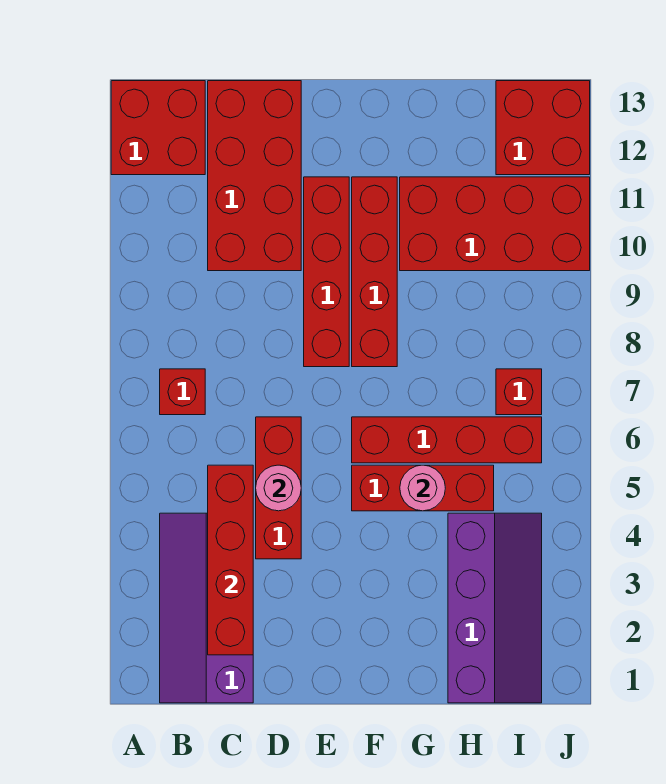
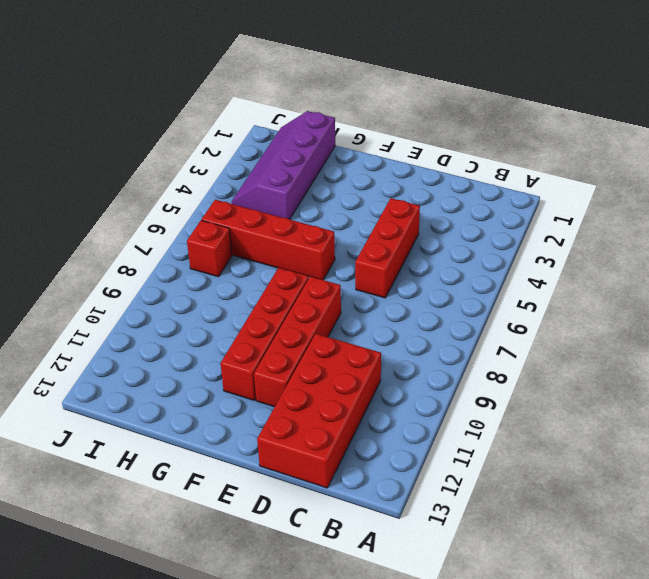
none -> red brick A12:B13 level 1
none -> purple slope B1:C4 level 1 top C
none -> red brick B7 level 1

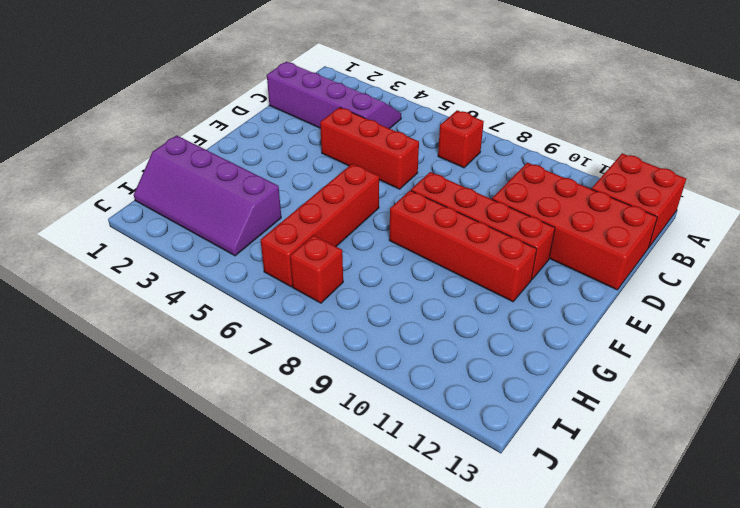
none -> red brick F5:H5 level 1
none -> red brick G10:J11 level 1
none -> red brick I12:J13 level 1

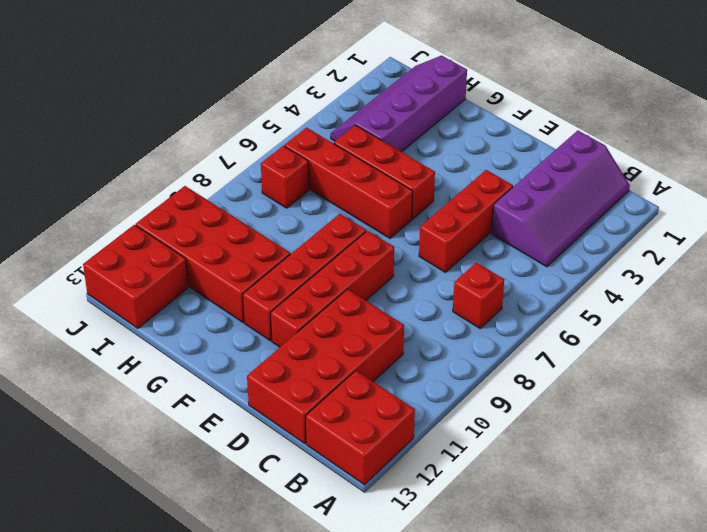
none -> red brick C2:C5 level 2
none -> pink round brick D5 level 2
none -> pink round brick G5 level 2

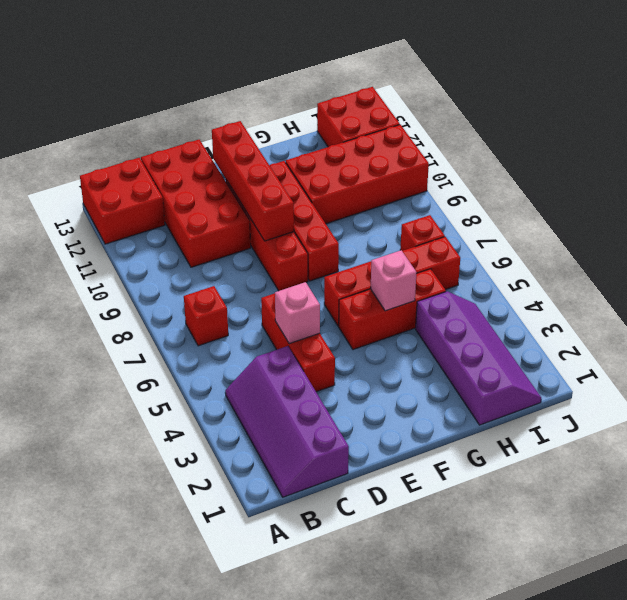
pink brick D5 level 2 -> pink round brick D5 level 2
red brick E9:E12 level 2 -> red brick C2:C5 level 2
pink brick G5 level 2 -> pink round brick G5 level 2

